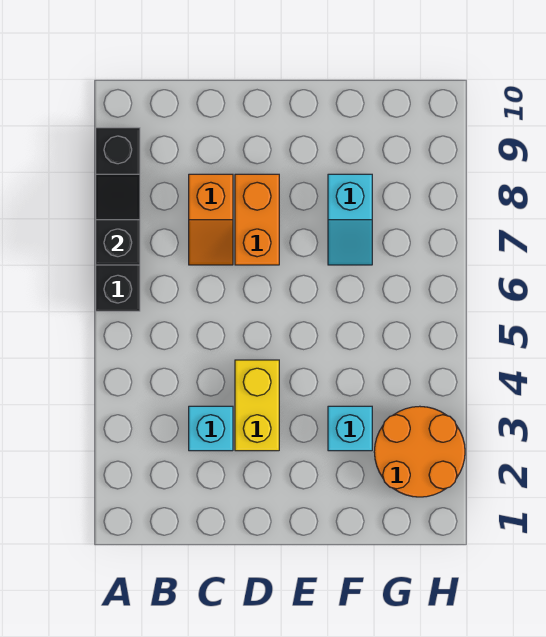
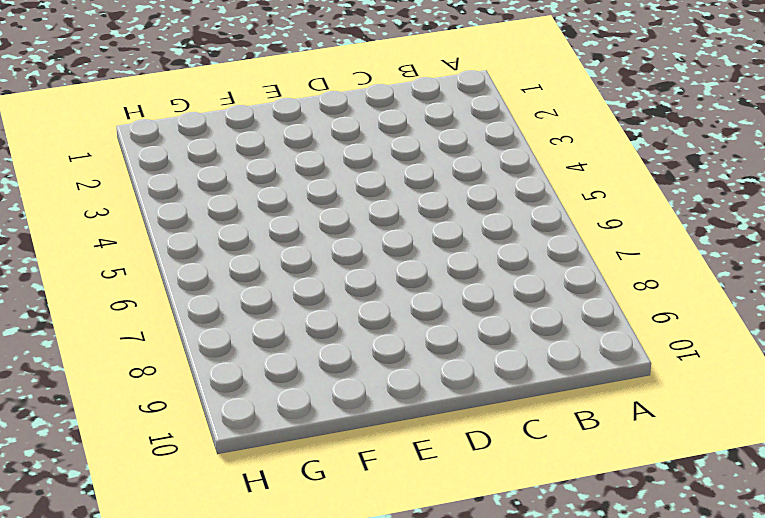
none -> black brick A6:A9 level 1
none -> cyan brick C3 level 1

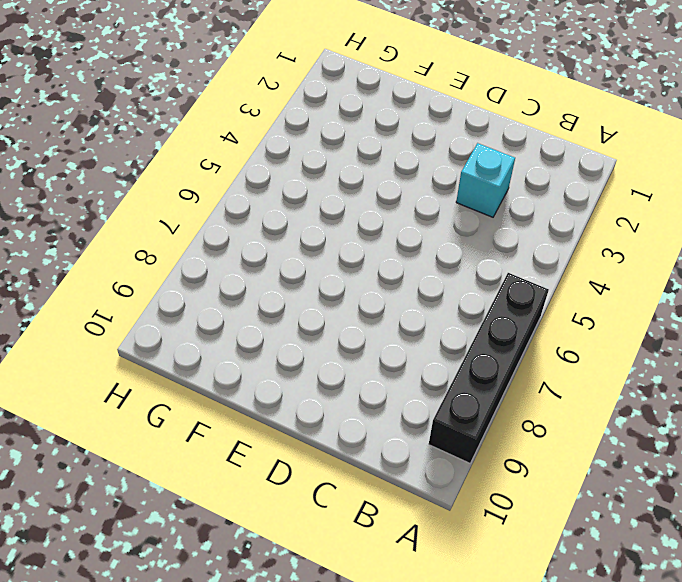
none -> orange slope C7:C8 level 1 top 8
none -> yellow brick D3:D4 level 1

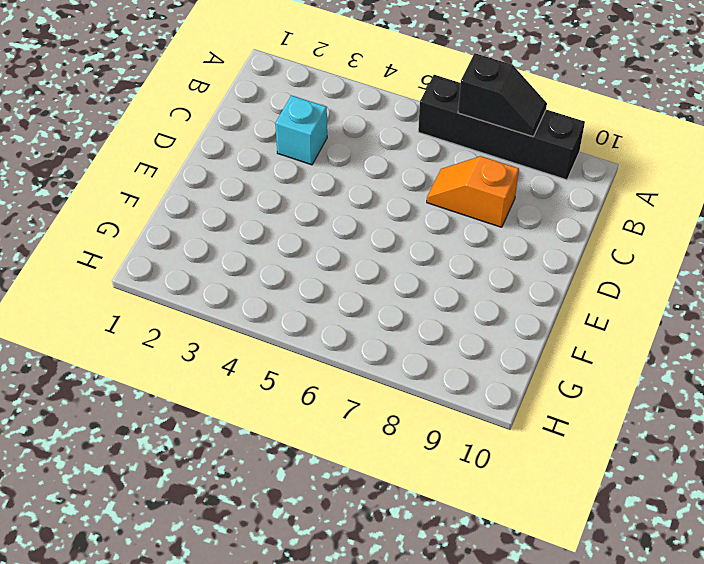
none -> yellow brick D3:D4 level 1
none -> orange brick D7:D8 level 1

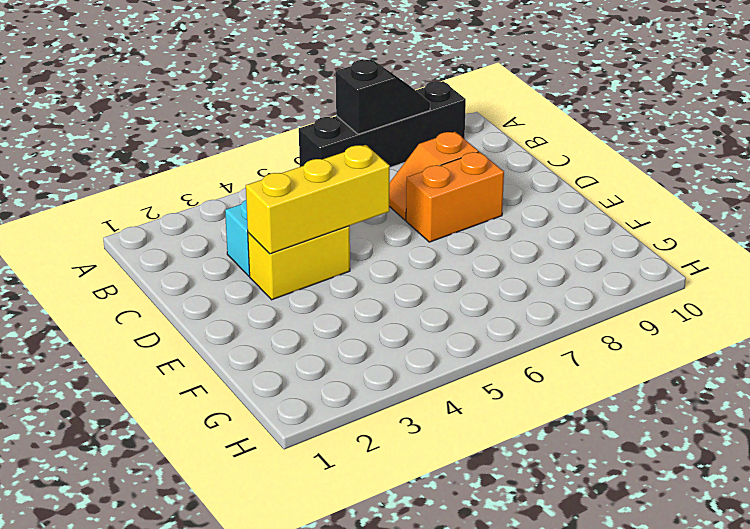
yellow brick D3:D5 level 2 -> none
none -> cyan brick F3 level 1
none -> cyan slope F7:F8 level 1 top 8

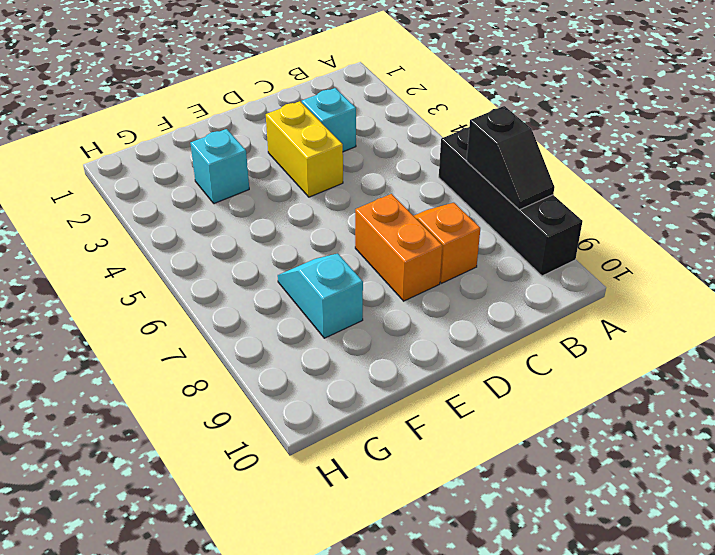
none -> orange round brick G2:H3 level 1

